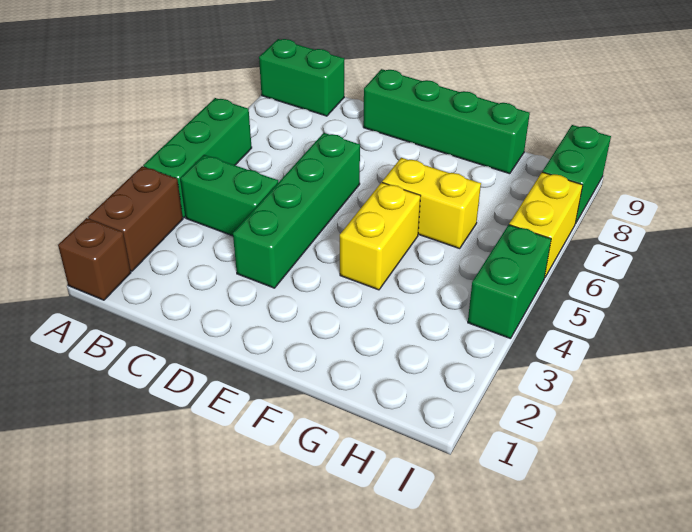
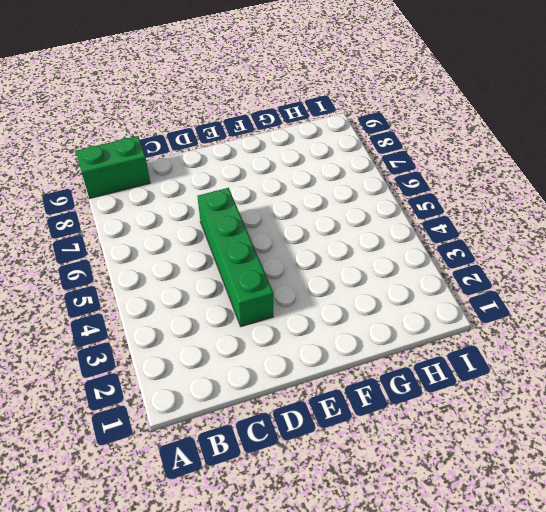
none -> brown brick A1 level 1
none -> brown brick A2:A3 level 1
none -> green brick A4:A6 level 1

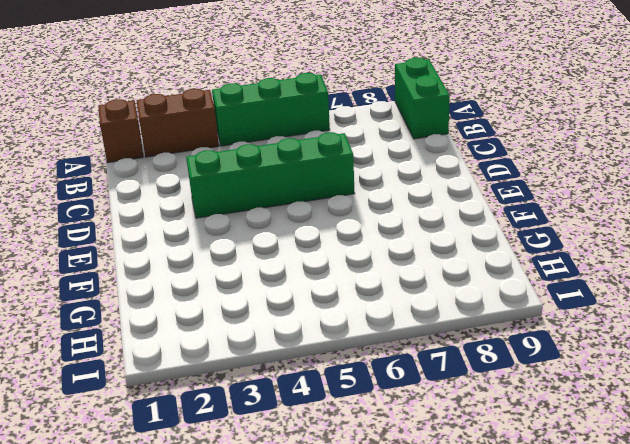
none -> green brick B4:C4 level 1
none -> green brick D9:G9 level 1
none -> yellow brick F4:F5 level 1

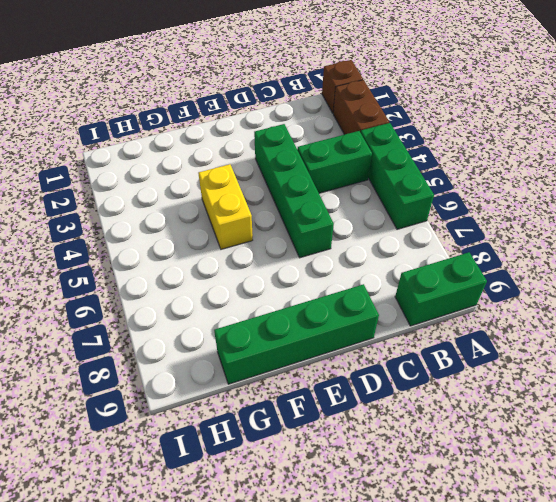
none -> yellow brick F6:G6 level 1
none -> green brick I4:I5 level 1
none -> yellow brick I6:I7 level 1

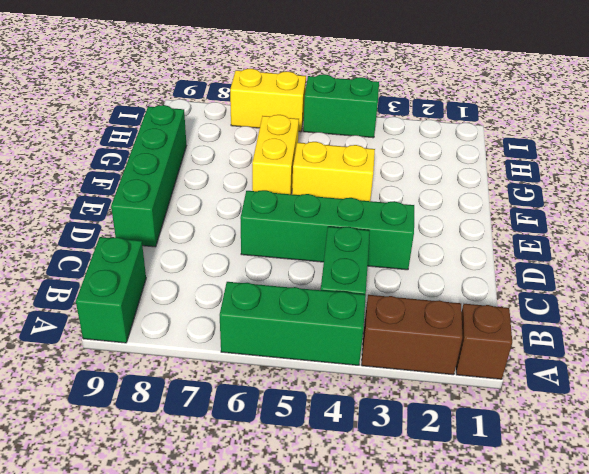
none -> green brick I8:I9 level 1

